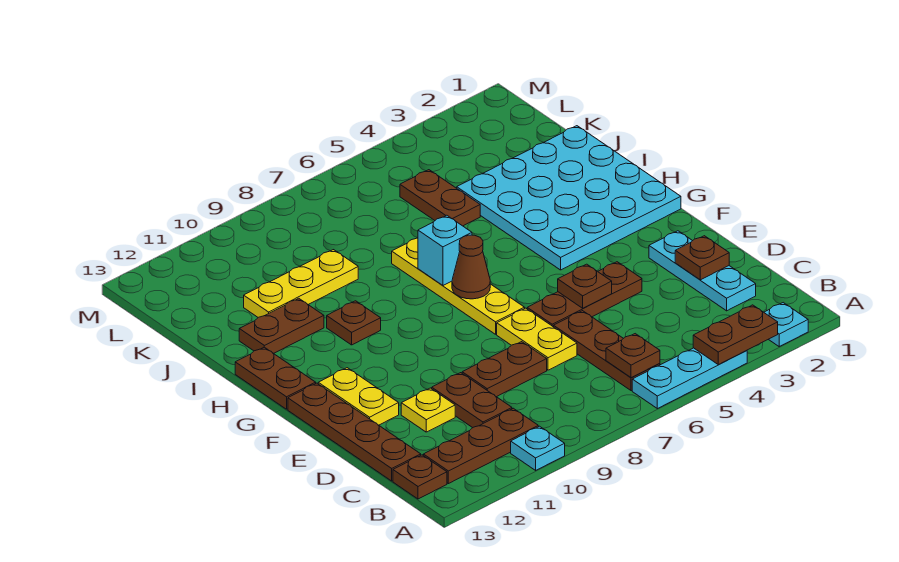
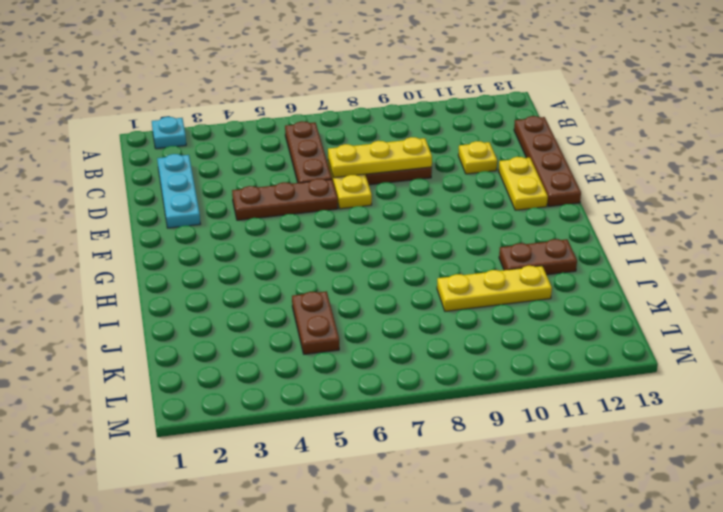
yellow plate D7:D9 level 2 -> none
none -> cyan plate A4:A6 level 1
none -> cyan plate A10 level 1
none -> brown plate B10:B12 level 1

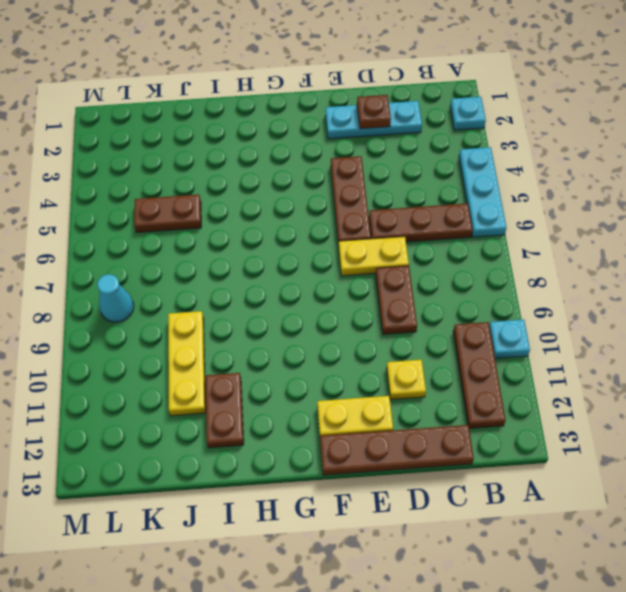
cyan cone L8 level 1 -> none
none -> brown plate B13 level 1
none -> brown plate C10:D10 level 1
none -> yellow plate F7:I7 level 1

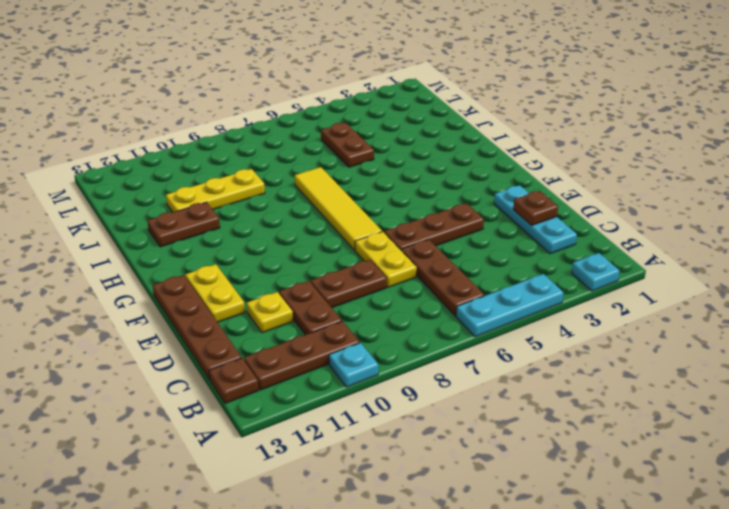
yellow tile F7:I7 level 1 -> yellow plate F7:I7 level 1
none -> cyan plate G1:J4 level 1
none -> brown plate G13:H13 level 1
none -> brown plate H10 level 1

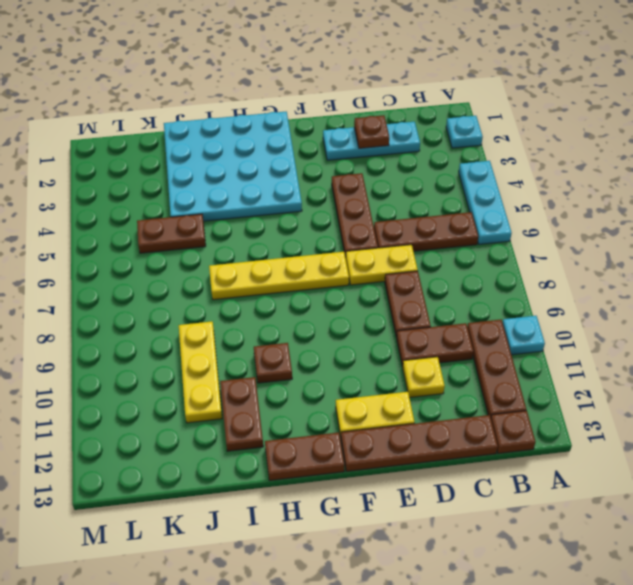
none -> brown plate A3:A4 level 2
none -> brown plate B6 level 2
none -> brown plate E5 level 2

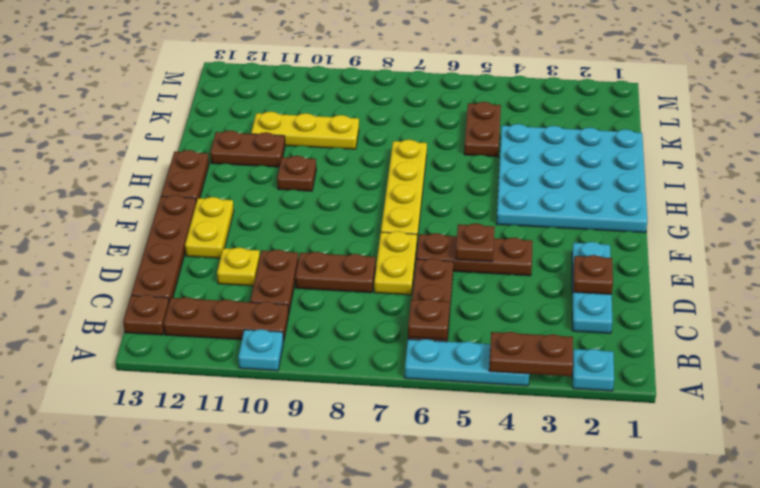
none -> brown cone G7 level 2
none -> cyan brick H7 level 2

